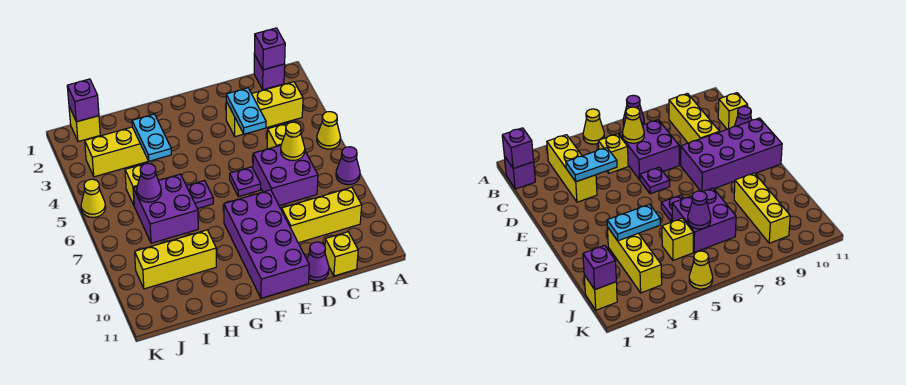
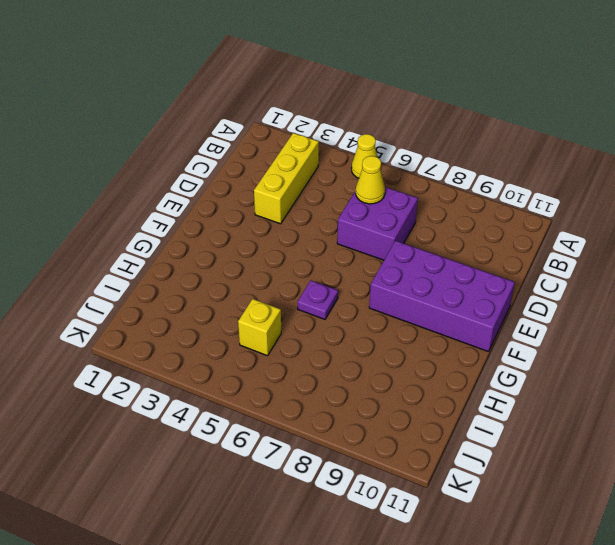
none -> purple cone A7 level 1
none -> purple brick B1 level 1
none -> yellow brick B9:D9 level 1

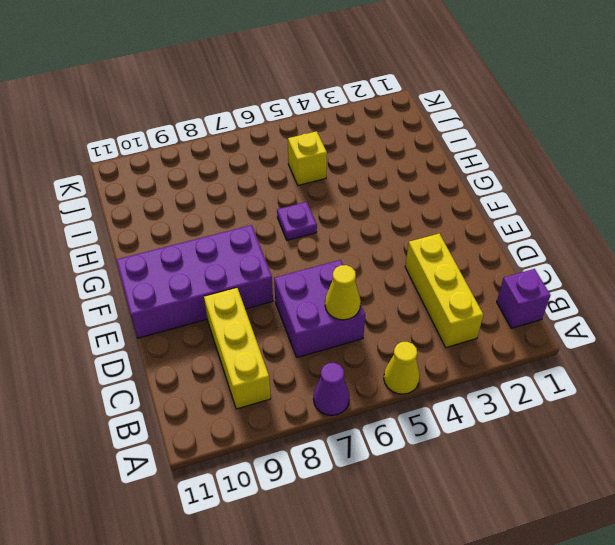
none -> yellow brick C5 level 1
none -> yellow brick C11 level 1
none -> purple cone D11 level 1

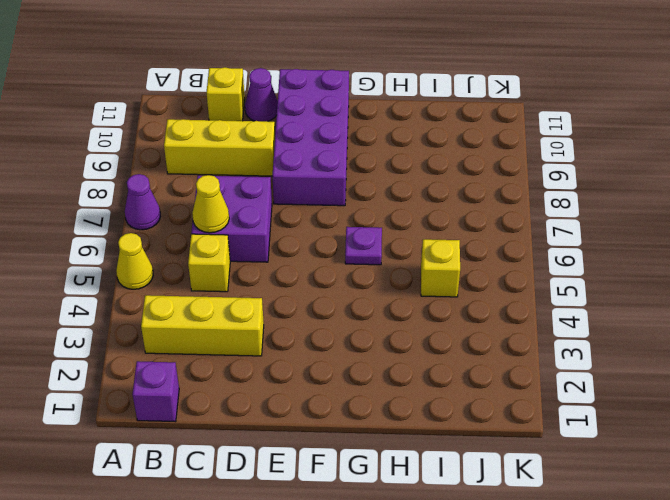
none -> purple plate E6 level 1
none -> yellow brick H3:J3 level 1
none -> purple brick H6:I7 level 1

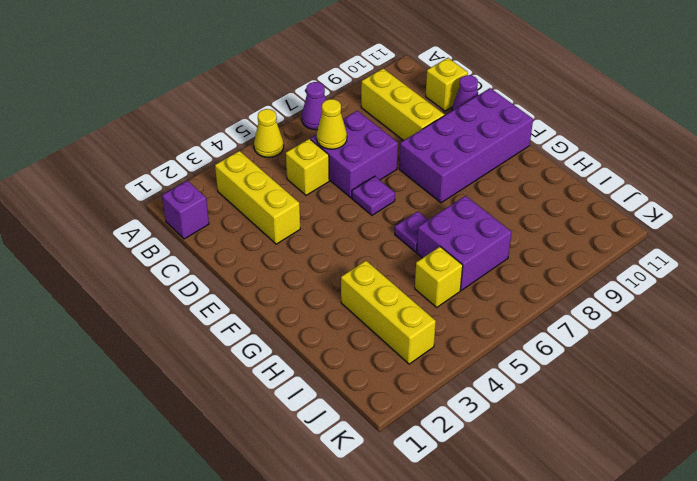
none -> yellow brick H9:J9 level 1
none -> yellow brick J1 level 1
none -> yellow cone K5 level 1

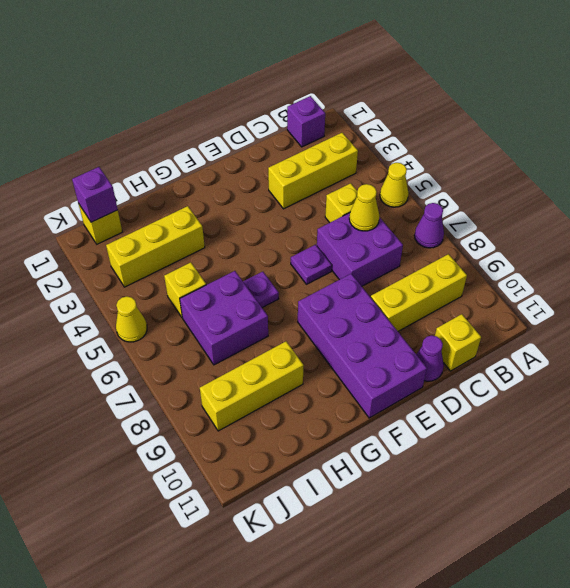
none -> purple brick B1 level 2
none -> cyan plate D3:D4 level 2
none -> cyan plate H3:H4 level 2

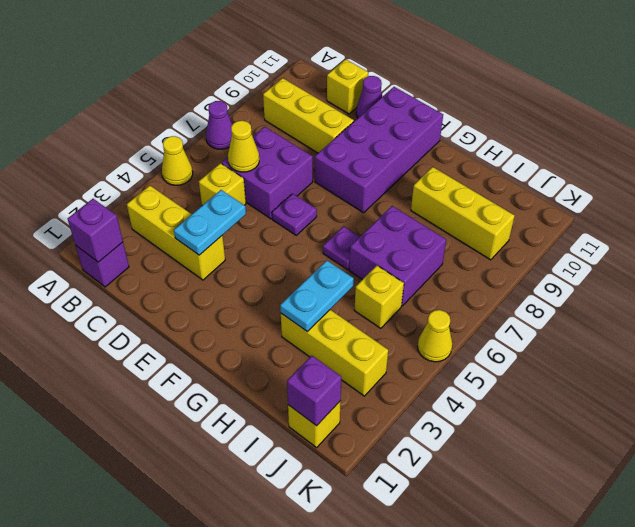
none -> purple cone I6 level 2

